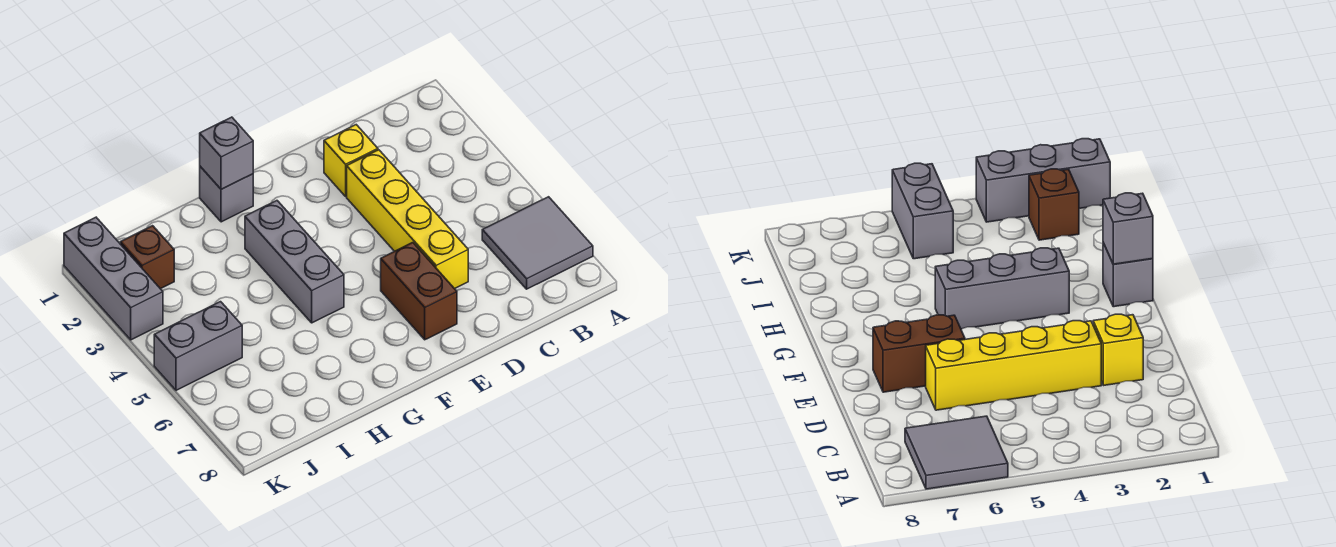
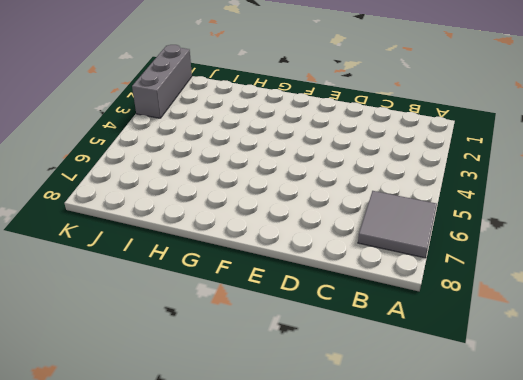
none -> yellow brick D2 level 1
none -> yellow brick D3:D6 level 1

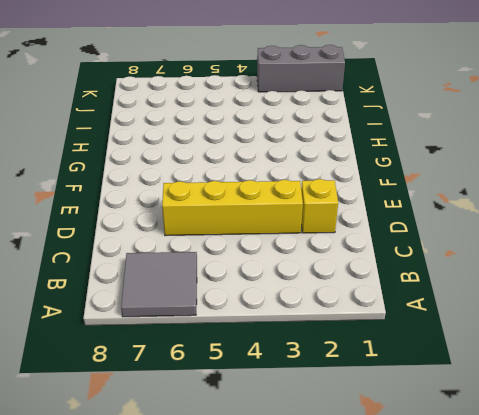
none -> brown brick E6:E7 level 1
none -> grey brick G1 level 1

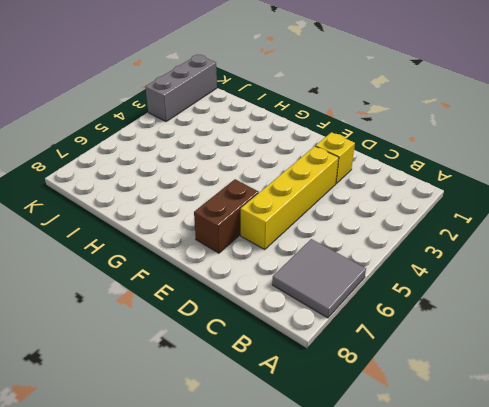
none -> grey brick G1 level 1
none -> grey brick G3:G5 level 1

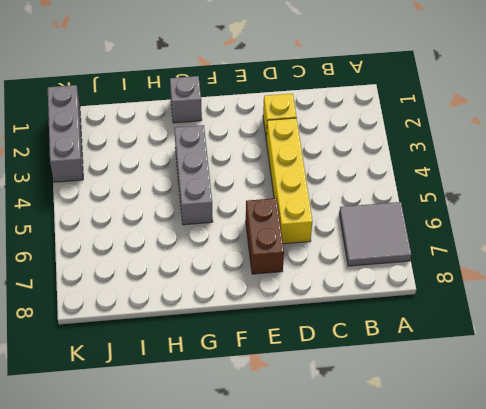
none -> brown brick J2 level 1
none -> grey brick J5:K5 level 1

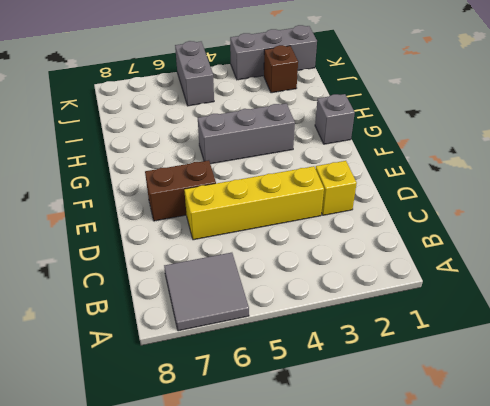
none -> grey brick G1 level 2

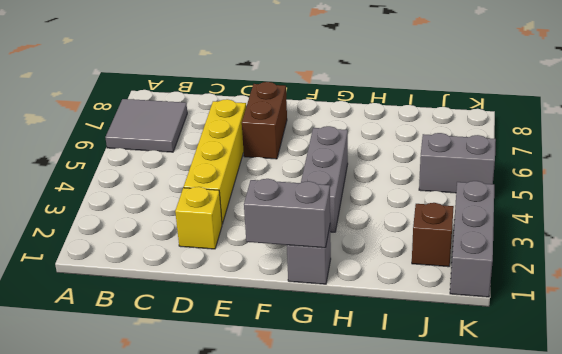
grey brick F1:G1 level 2 -> grey brick G1 level 2

